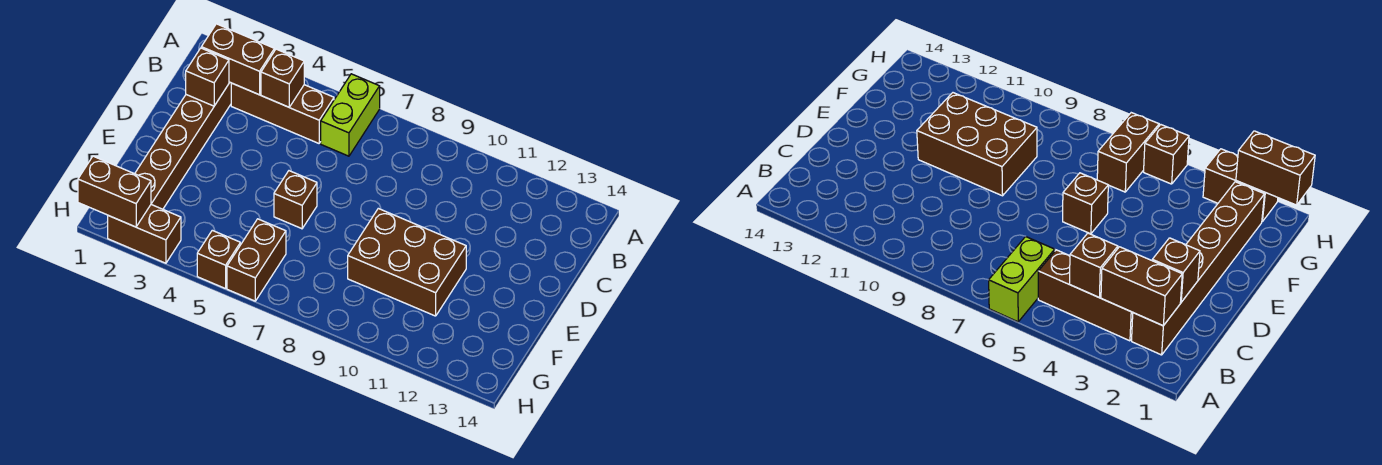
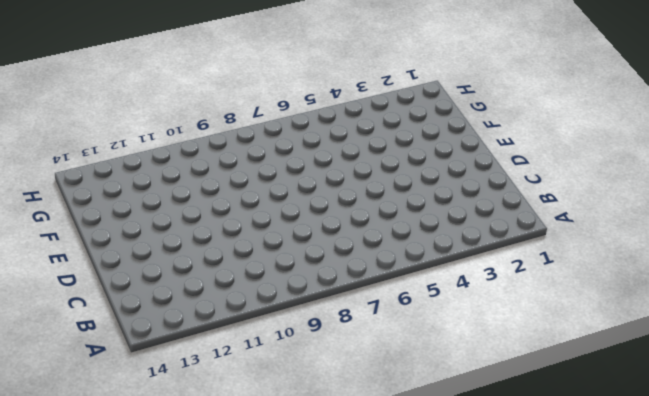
none -> lime brick A6:B6 level 1
none -> brown brick B2:G2 level 1
none -> brown brick B3:B5 level 1

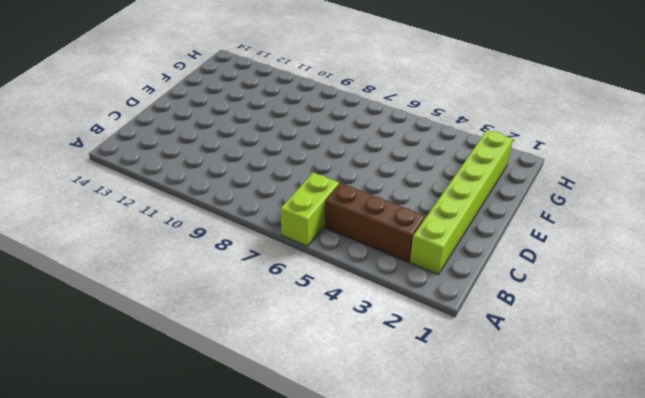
lime brick B2:G2 level 1 -> brown brick B2:G2 level 1
none -> brown brick E6 level 1
none -> brown brick E9:F11 level 1
none -> brown brick G6:H6 level 1

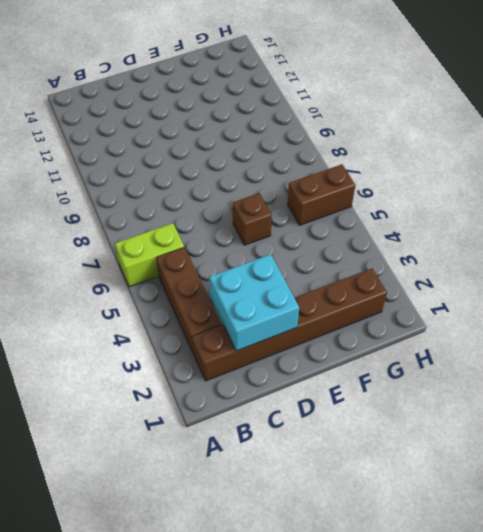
cyan brick C2:D3 level 2 -> brown brick C2 level 2
none -> brown brick E9:F11 level 1
none -> brown brick H2:H3 level 1
none -> brown brick H5 level 1

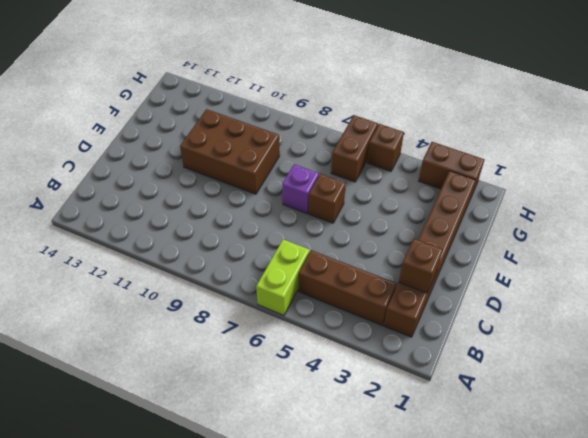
purple brick E7 level 1 -> none
none -> brown brick B2:B3 level 2
none -> brown brick B4 level 2
none -> brown brick H1:H2 level 2

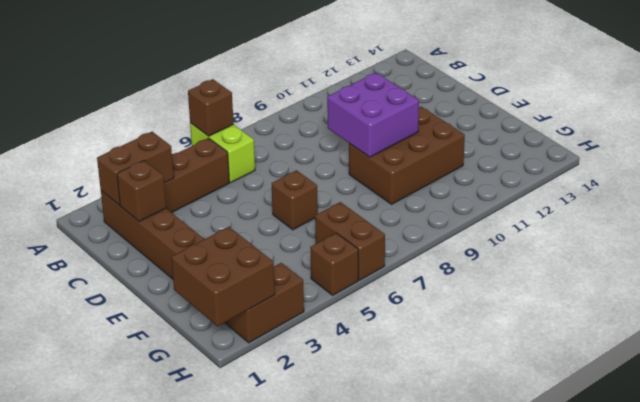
brown brick A6 level 2 -> brown brick B4 level 2
purple brick D9:E10 level 2 -> none
brown brick G1:H2 level 2 -> brown brick H1:H2 level 2

